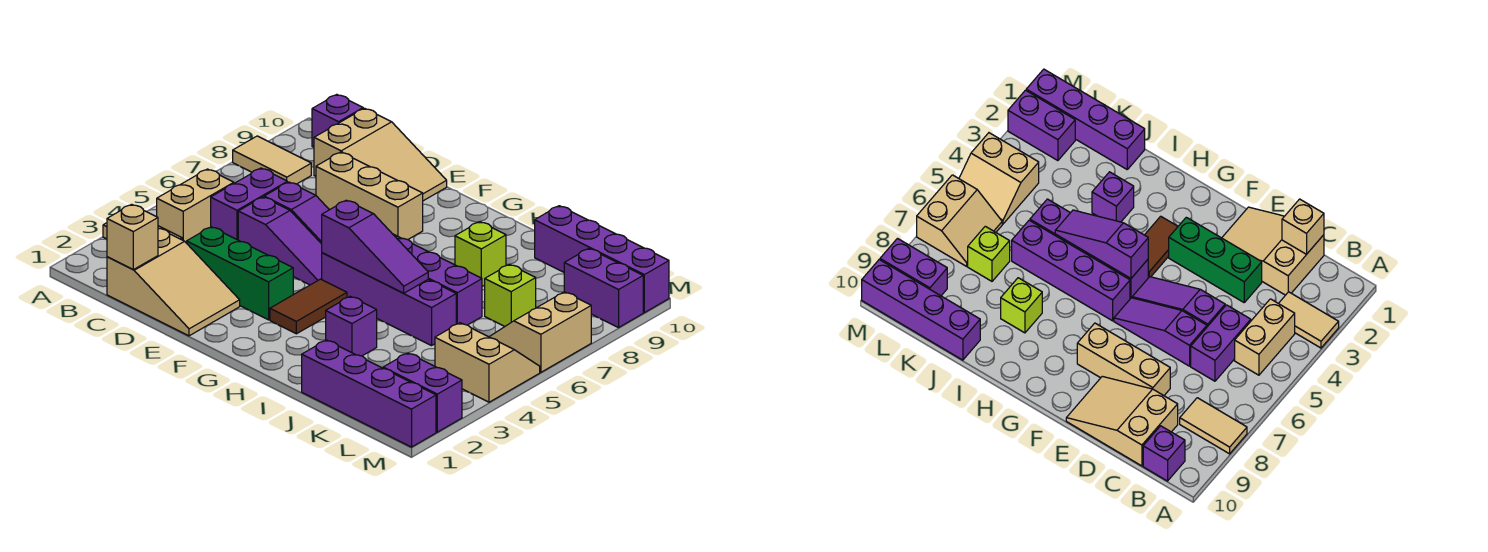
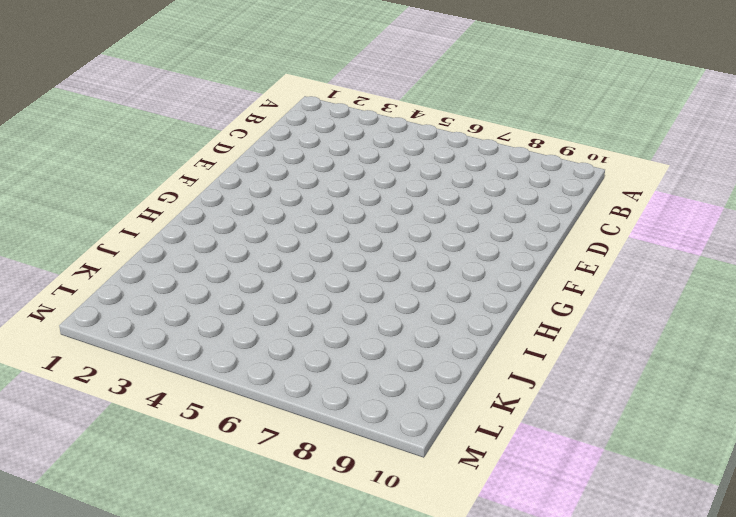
none -> tan tile A3:B3 level 1
none -> tan tile A8:B8 level 1
none -> tan brick B4:B5 level 1

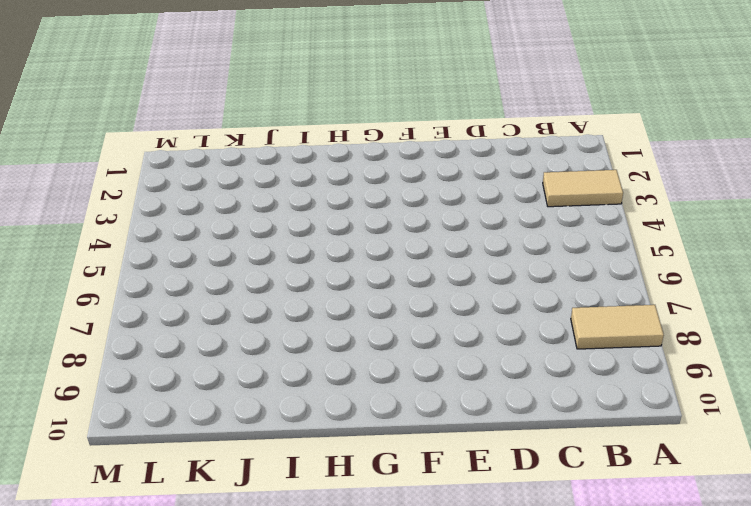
none -> tan brick B4:B5 level 1
none -> purple brick B10 level 1
none -> tan slope C1:E2 level 1 top C

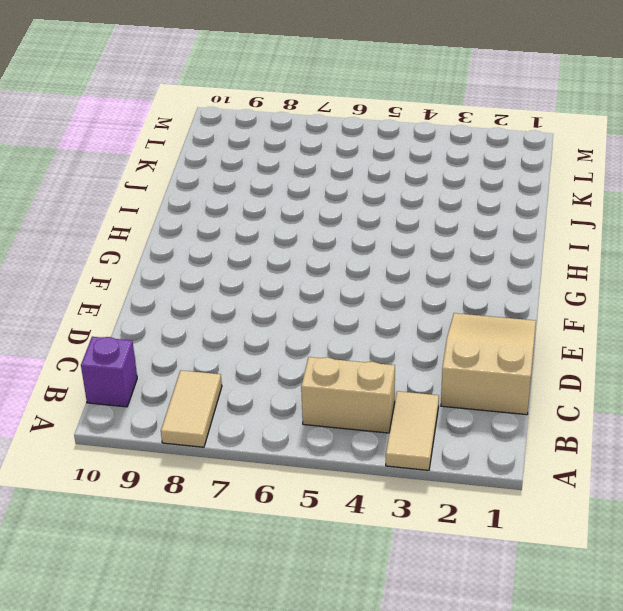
none -> purple brick C5:C6 level 1
none -> tan slope C9:E10 level 1 top C
none -> green brick D3:F3 level 1

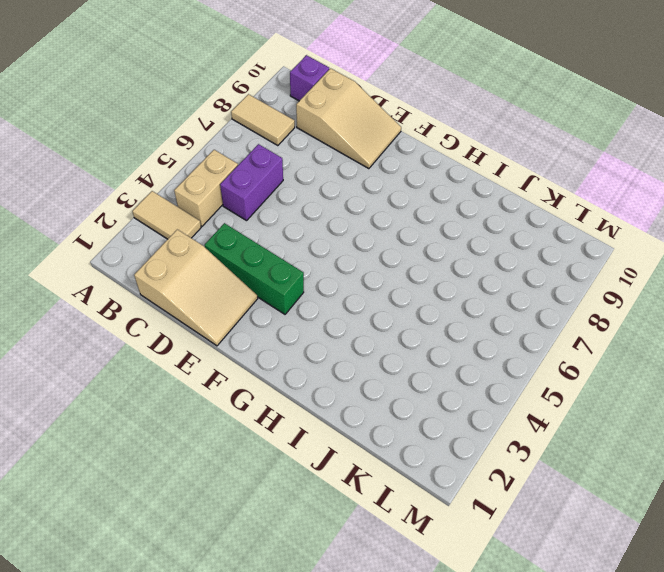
none -> purple slope D5:F5 level 1 top D
none -> purple slope D6:F6 level 1 top D
none -> tan brick D8:F8 level 1

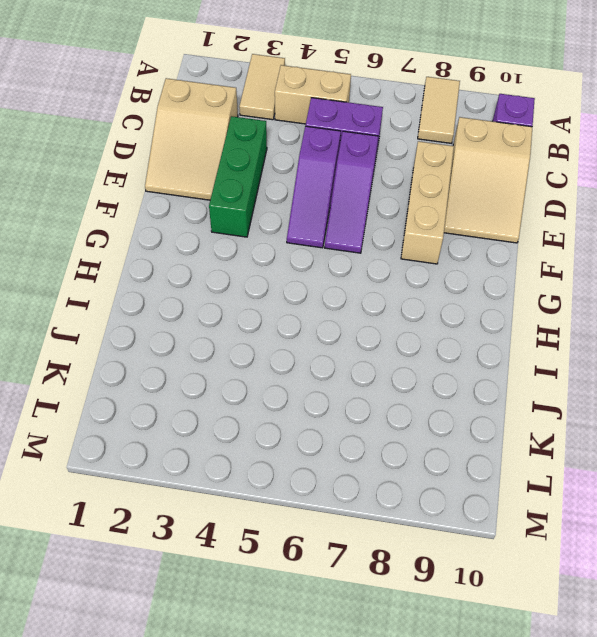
none -> brown tile G3:G4 level 1
none -> purple brick G5:J5 level 1
none -> purple brick G6:J6 level 1

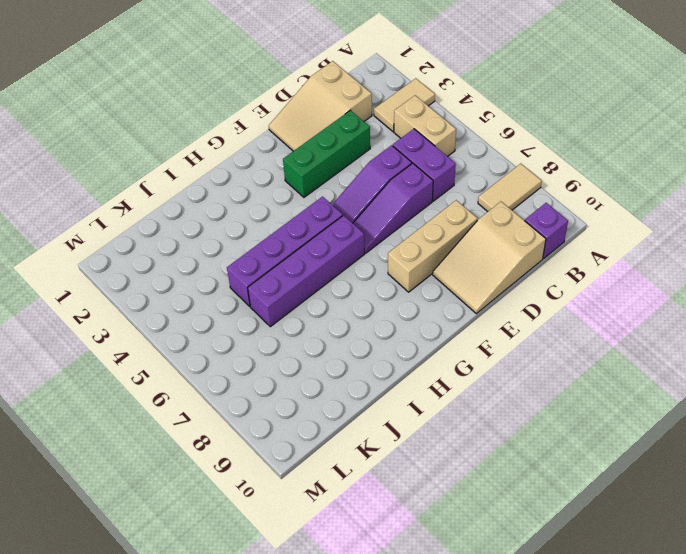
none -> brown tile G3:G4 level 1
none -> purple brick I3 level 1
none -> lime brick I8 level 1

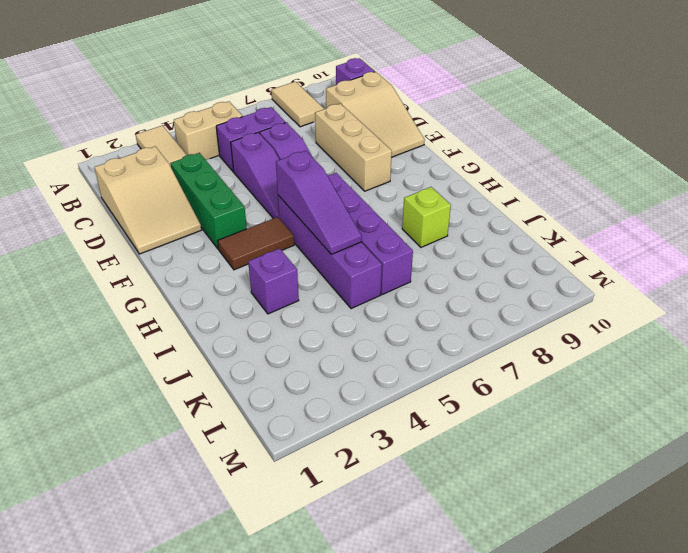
none -> purple brick J1:M1 level 1
none -> purple brick J10:M10 level 1
none -> lime brick K7 level 1

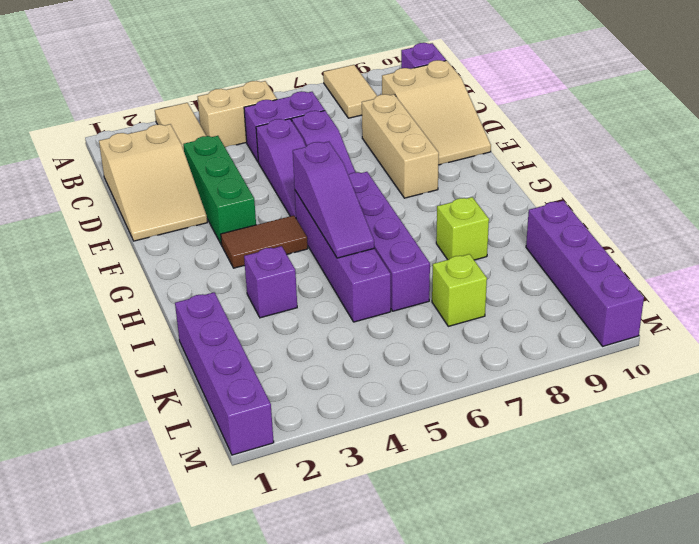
none -> purple brick L2:M2 level 1
none -> tan slope L4:M5 level 1 top 4
none -> tan slope L6:M7 level 1 top M

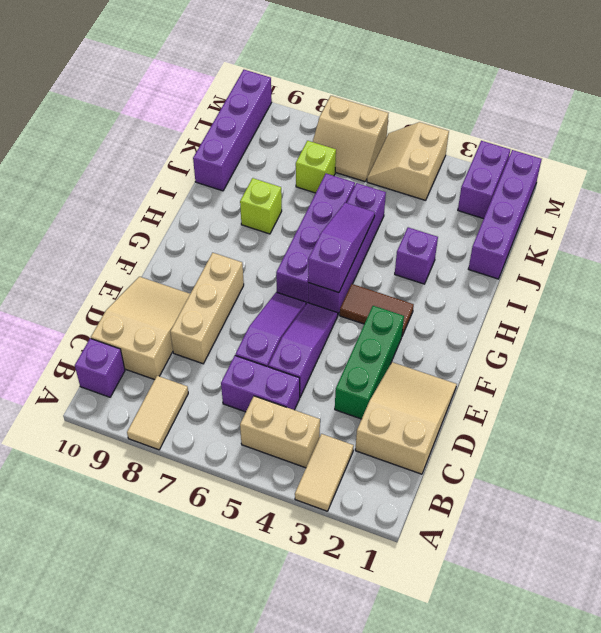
none -> purple brick L9:M9 level 1
none -> tan brick C1 level 2

